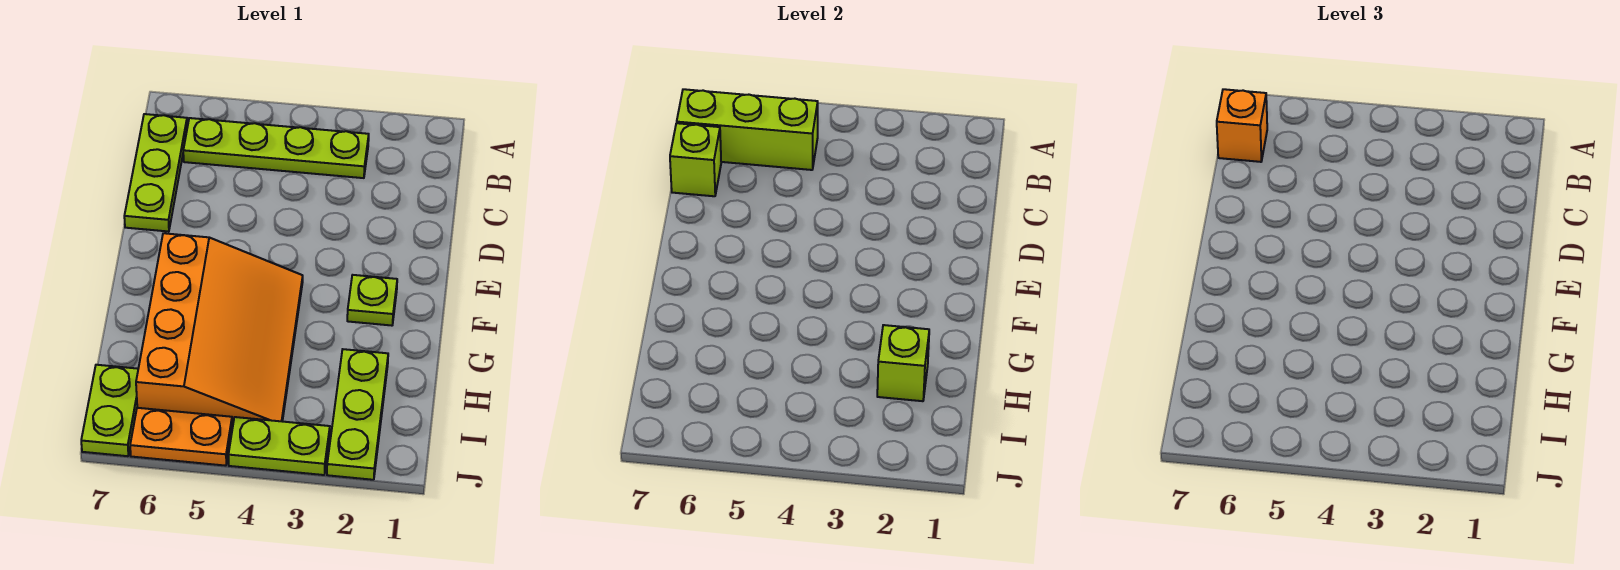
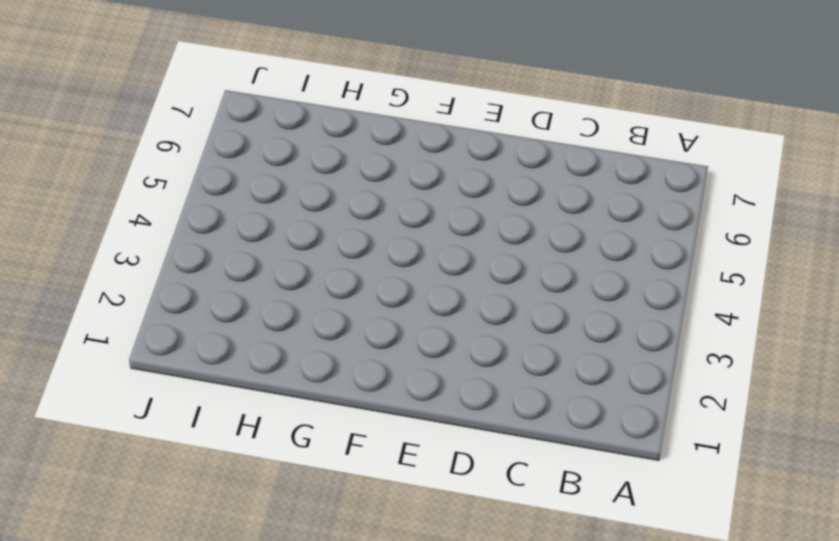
none -> lime plate B3:B6 level 1
none -> lime plate B7:D7 level 1
none -> lime plate F2 level 1

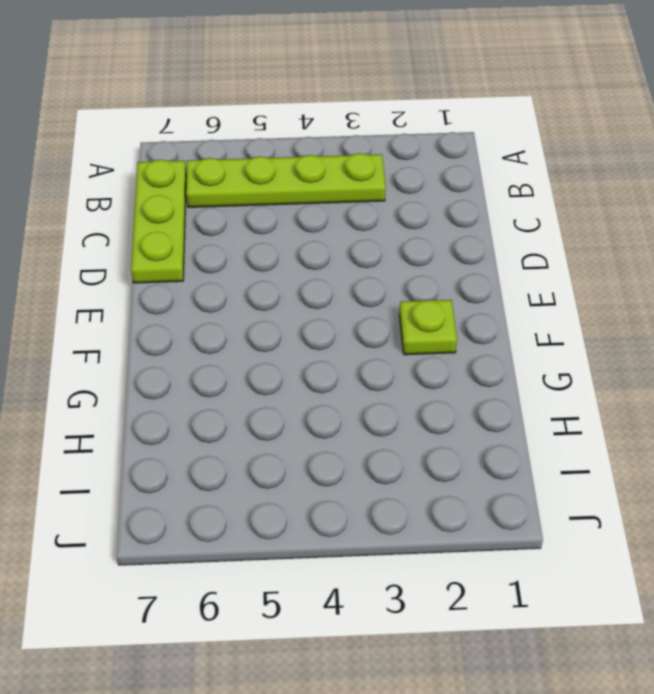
none -> orange slope F4:I6 level 1 top 6
none -> lime plate H2:J2 level 1
none -> lime plate I7:J7 level 1

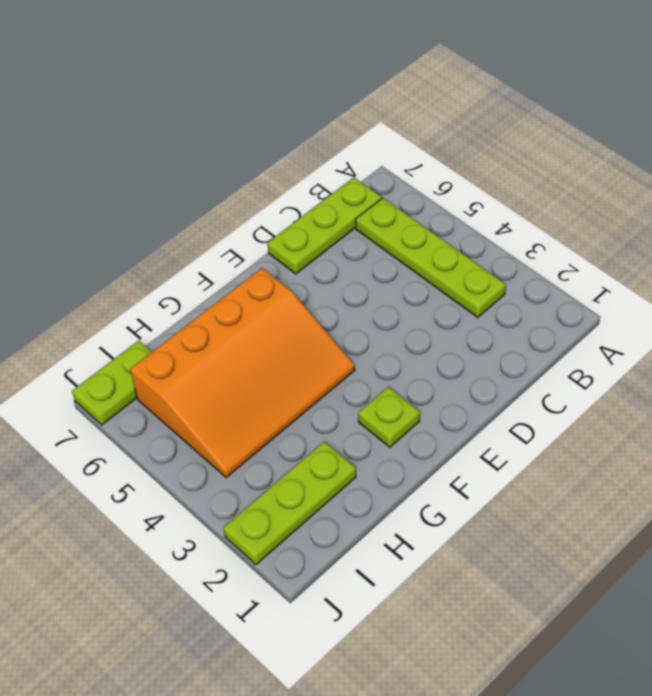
none -> lime plate J3:J4 level 1
none -> orange plate J5:J6 level 1
none -> lime brick B5:B7 level 2

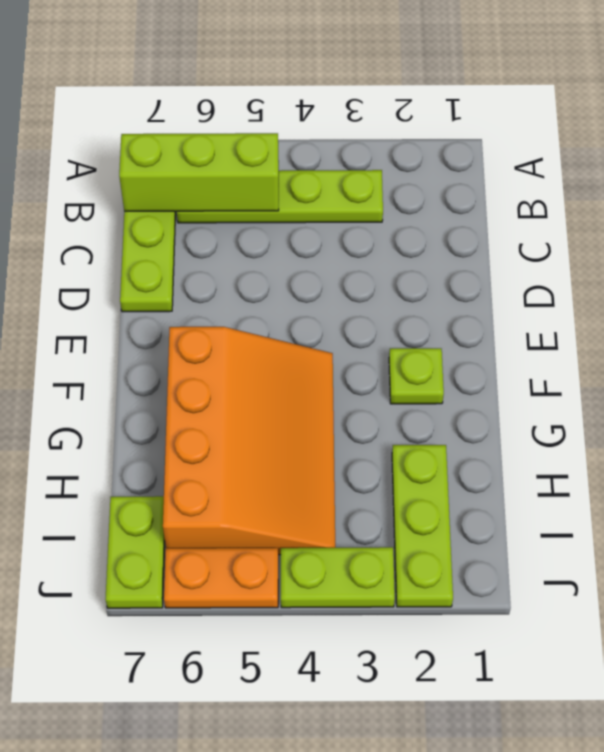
none -> lime brick C7 level 2
none -> lime brick H2 level 2
none -> orange brick B7 level 3

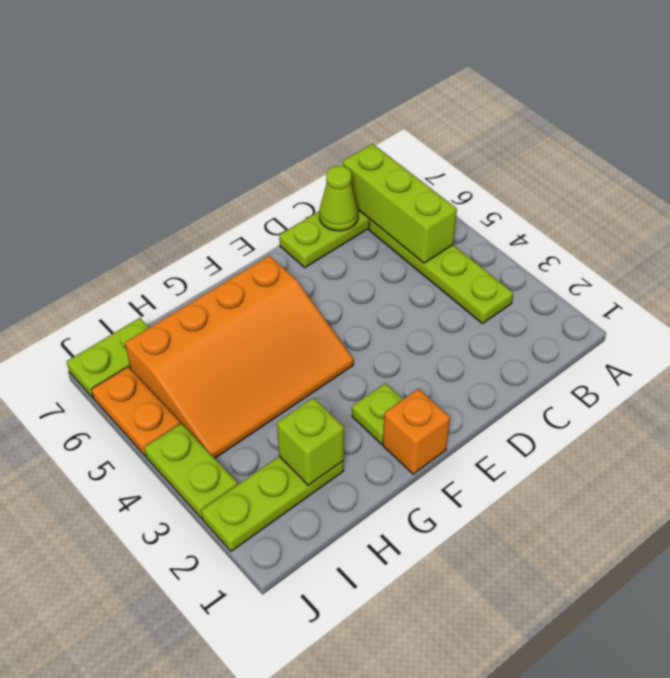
lime cone C7 level 2 -> lime brick C7 level 2
orange brick F1 level 1 -> orange brick B7 level 3

